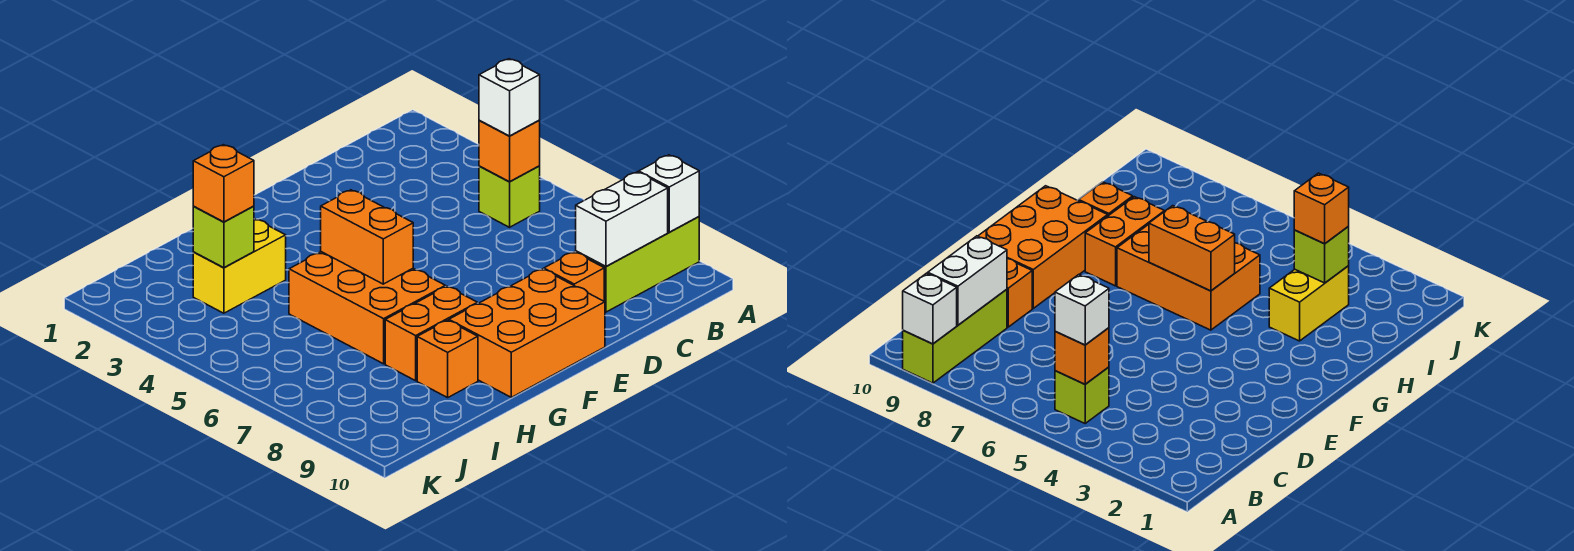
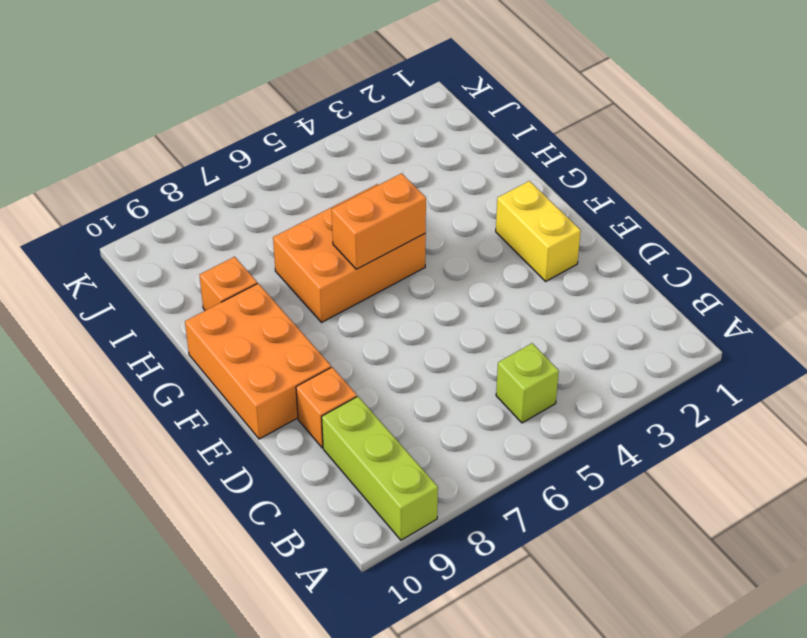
yellow brick E2:F2 level 1 -> yellow brick H3:I3 level 1
none -> orange brick G8:H8 level 1
none -> white brick A9 level 2
none -> orange brick B5 level 2

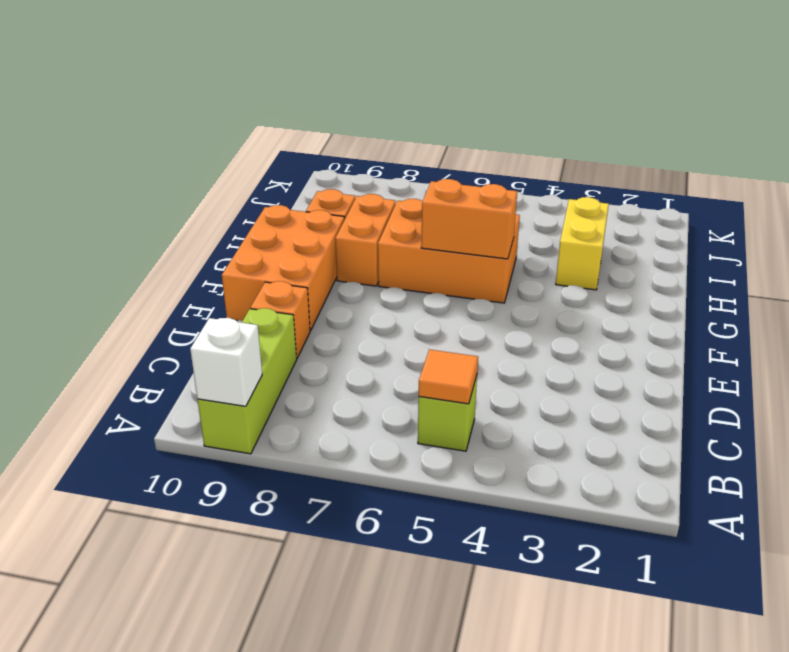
orange tile B5 level 2 -> orange brick B5 level 2
none -> white brick B9:C9 level 2
none -> lime brick I3 level 2
none -> white brick B5 level 3

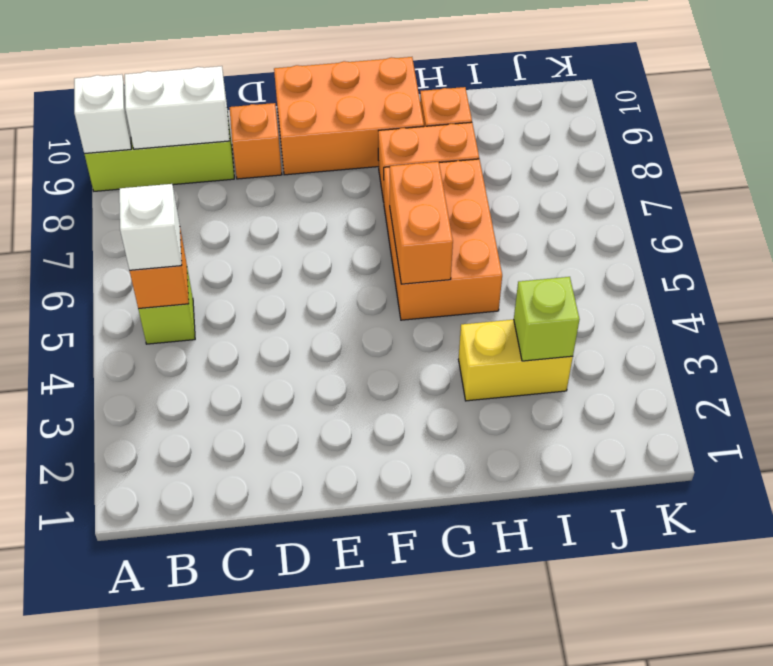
none -> orange brick I3 level 3

